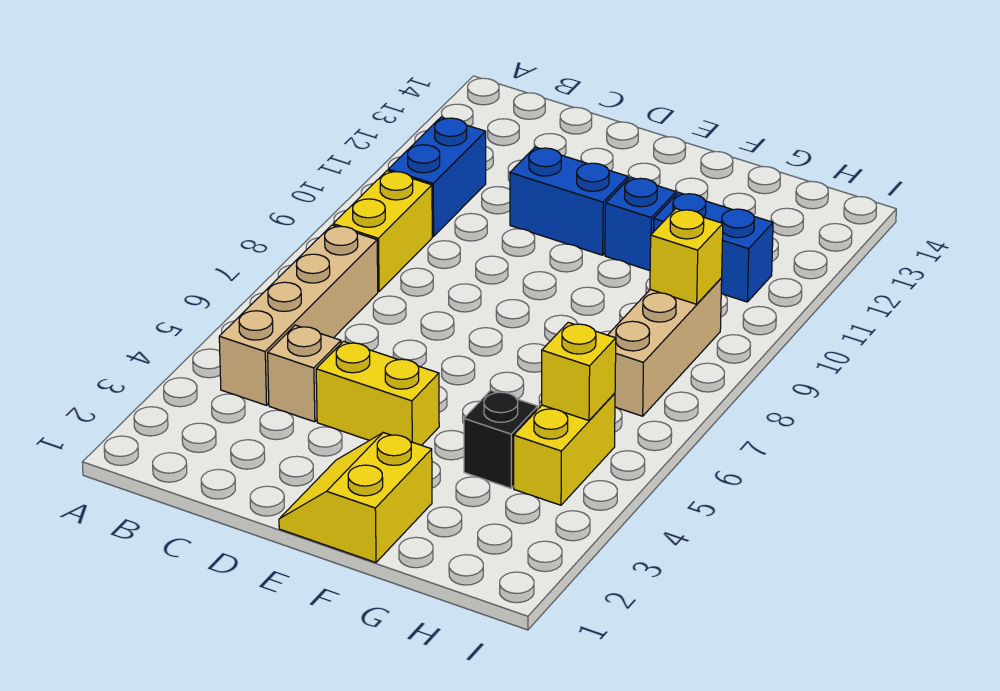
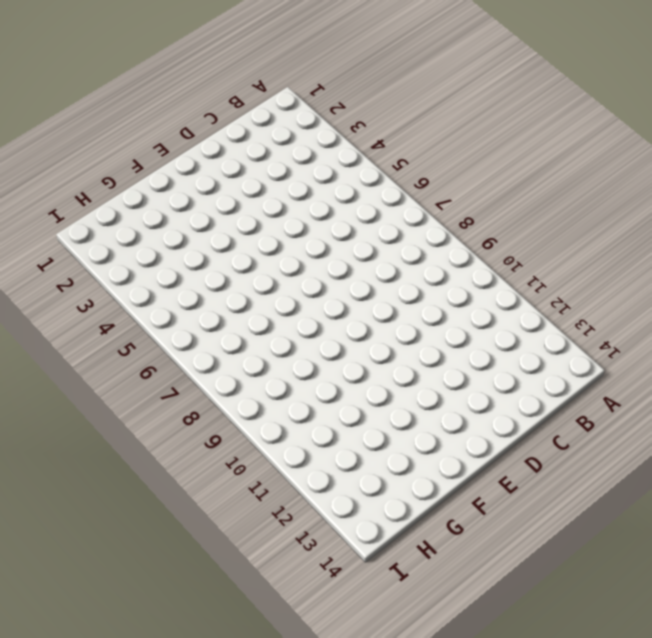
none -> tan brick B4:B7 level 1
none -> yellow brick B8:B9 level 1
none -> blue brick B10:B11 level 1

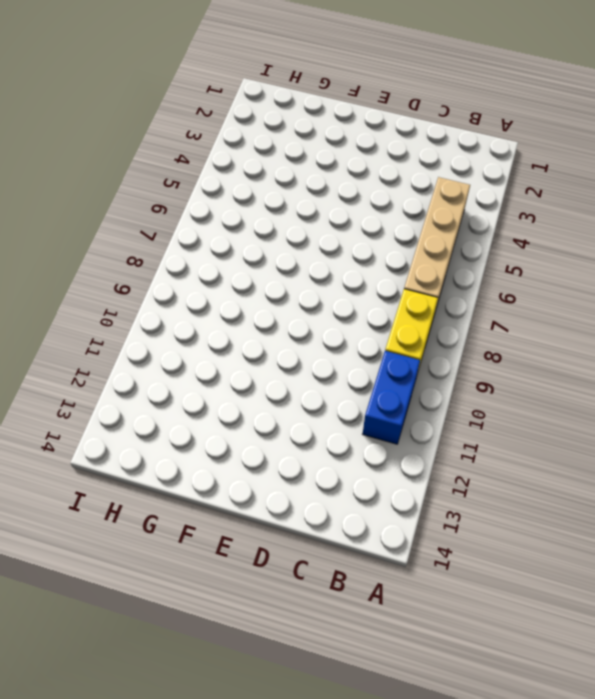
none -> tan brick C4 level 1
none -> yellow brick D4:E4 level 1
none -> blue brick D11:E11 level 1

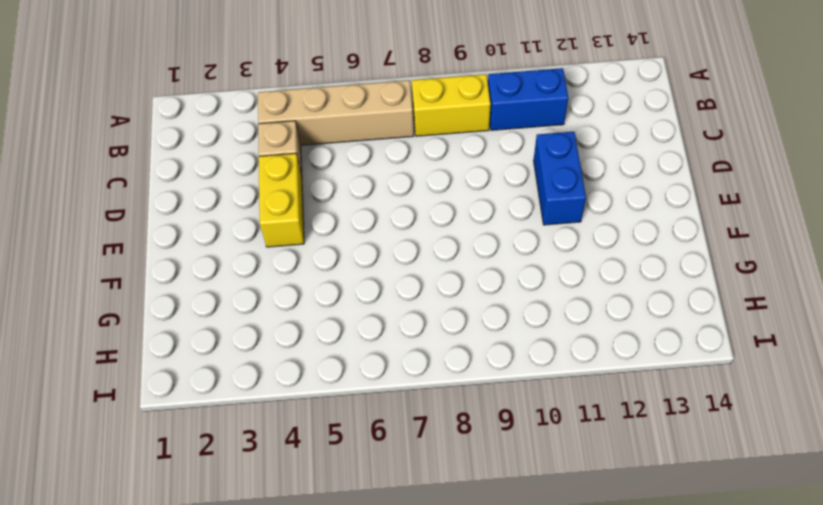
none -> yellow slope E1:F2 level 1 top F
none -> blue brick F11 level 1
none -> black brick G4 level 1

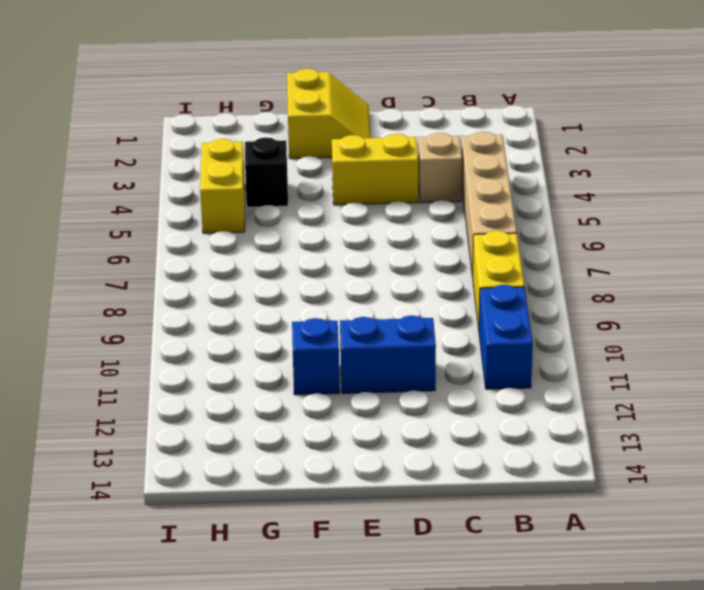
none -> blue brick G11:H11 level 1
none -> tan brick H7:H9 level 1
none -> yellow brick H5 level 2

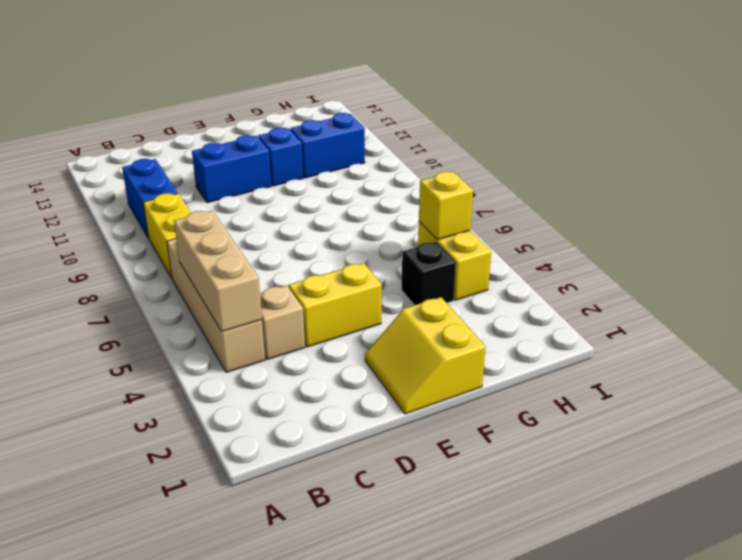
tan brick B4:B6 level 2 -> tan brick H7:H9 level 1
none -> yellow brick H9 level 2

